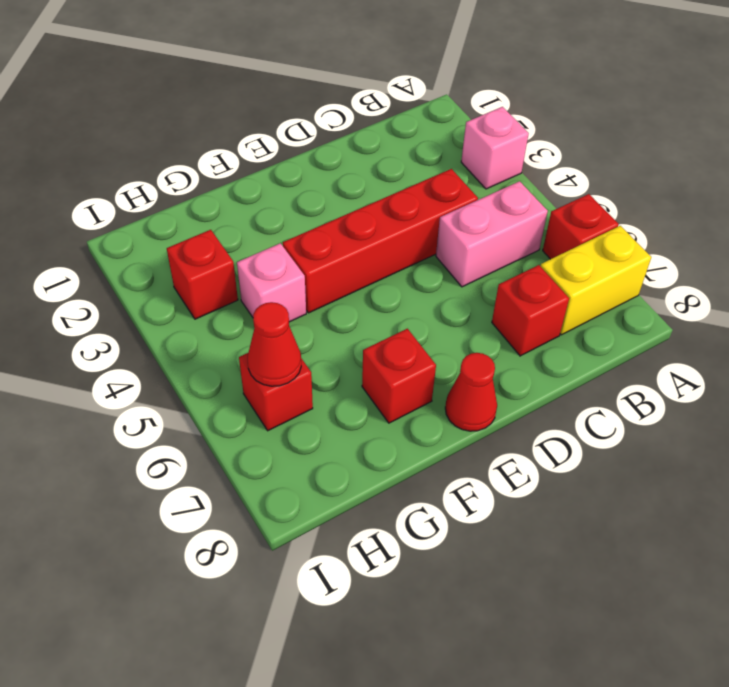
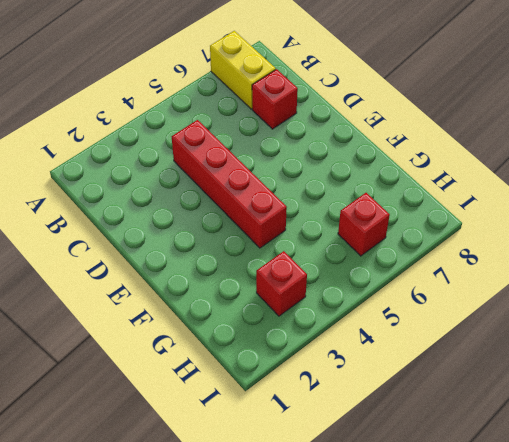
none -> pink brick A3 level 1
none -> red brick A6 level 1
none -> pink brick B5:C5 level 1

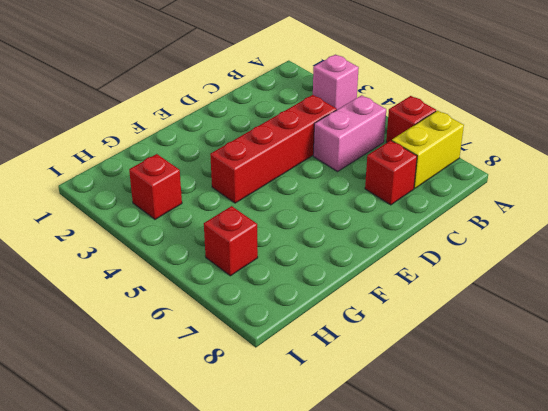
none -> red cone E8 level 1
none -> red brick F7 level 1
none -> pink brick G4 level 1

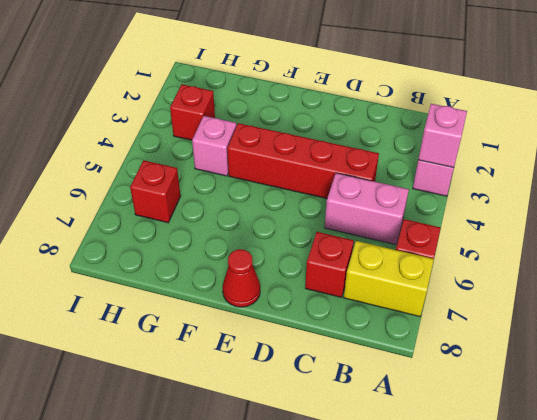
pink brick A3 level 2 -> none
none -> red brick F7 level 1
none -> red cone H6 level 2

